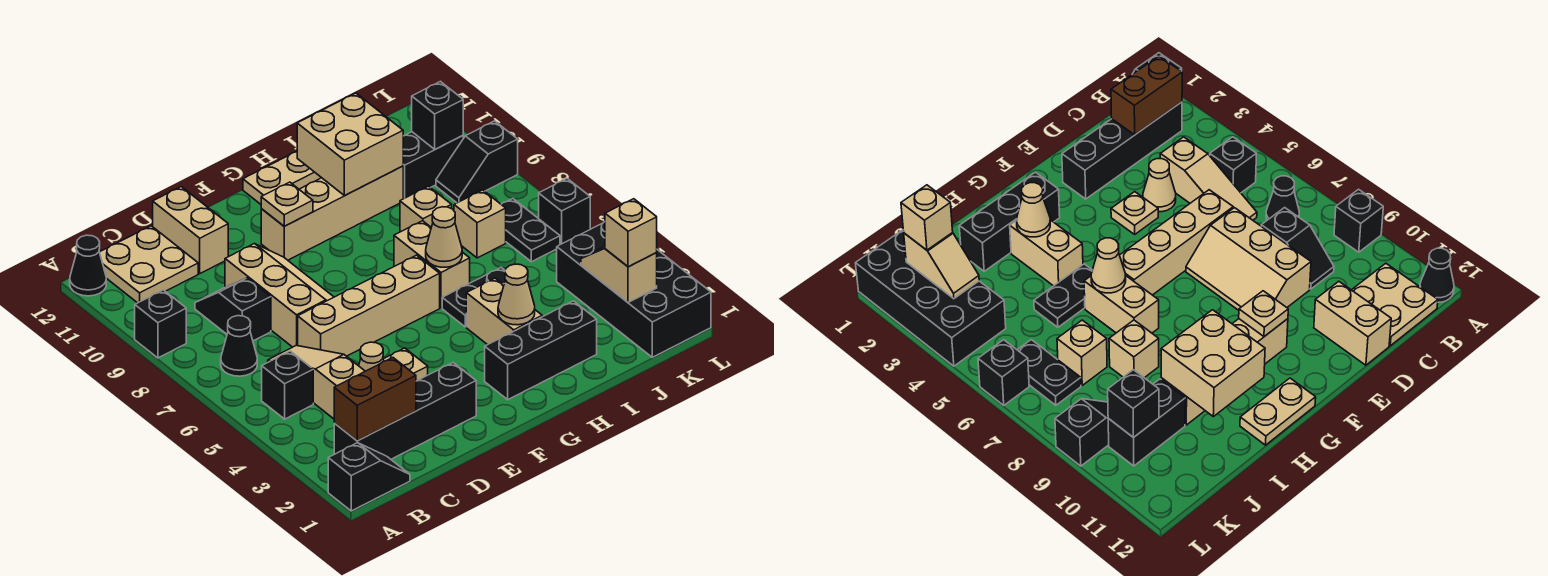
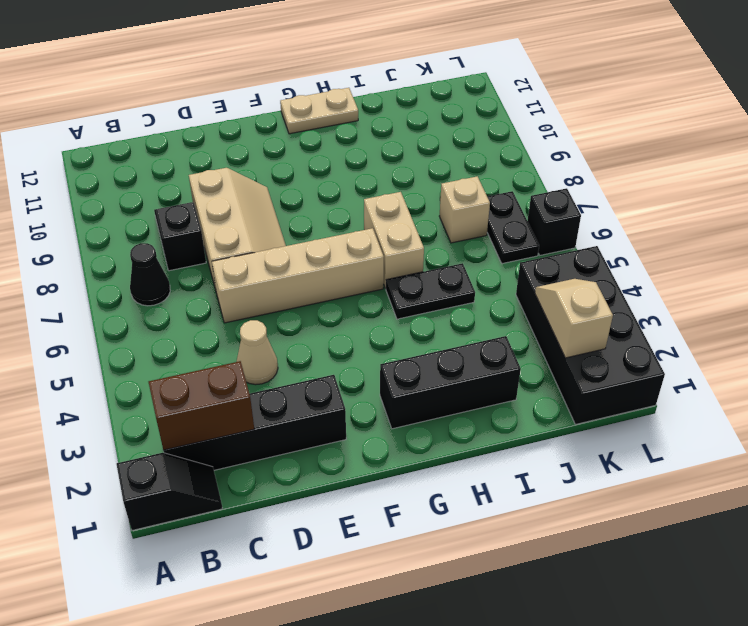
none -> black brick A9 level 1
none -> black cone A12 level 1
none -> black brick B5 level 1
none -> tan plate B11:C12 level 1

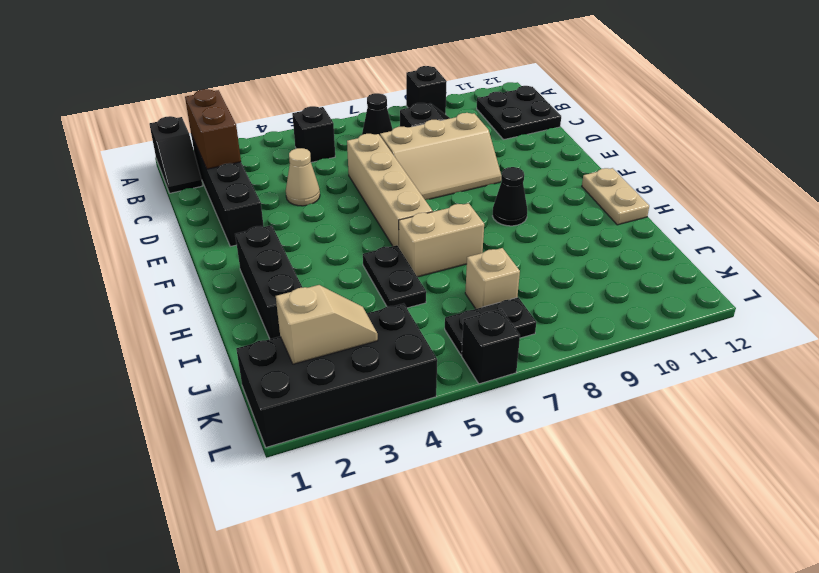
black plate B11:C12 level 1 -> tan plate B11:C12 level 1
black cone G9 level 1 -> black cone A12 level 1
none -> tan slope C4:C6 level 1 top 4
none -> tan brick D11:D12 level 1
none -> tan plate E4 level 1
none -> tan brick F10:I10 level 1

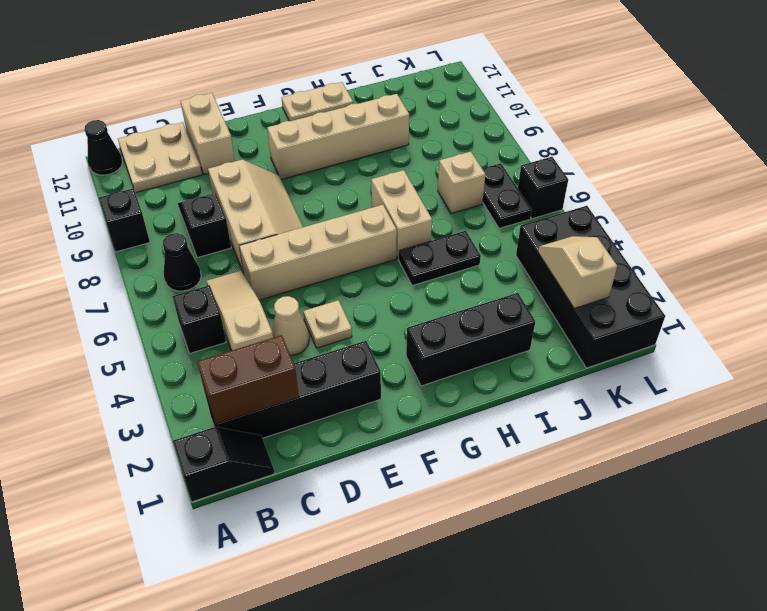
none -> tan brick H3:H4 level 1
none -> tan brick I8 level 1
none -> black brick J10:K10 level 1
none -> black slope K9:L9 level 1 top L

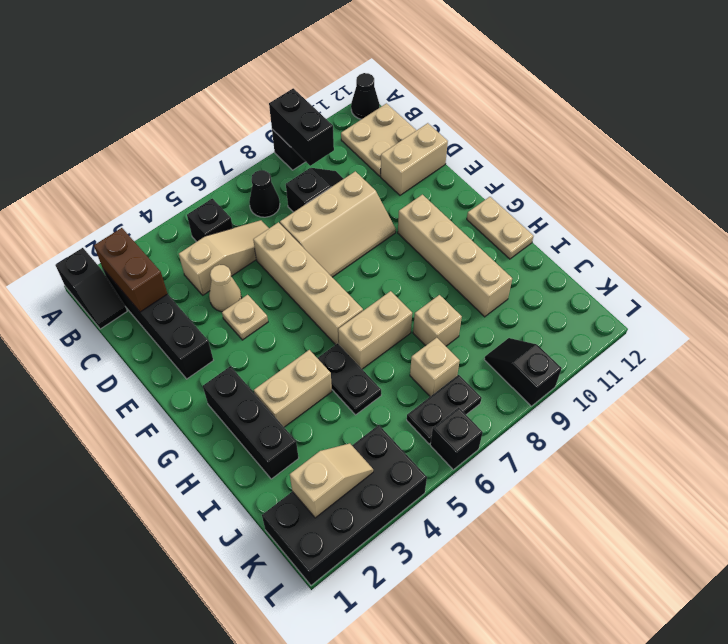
black brick A9:B9 level 2 -> black brick J10:K10 level 1
none -> tan plate F10 level 2
none -> tan cone H3 level 2
none -> tan cone H6 level 2
none -> tan brick H10:I11 level 2

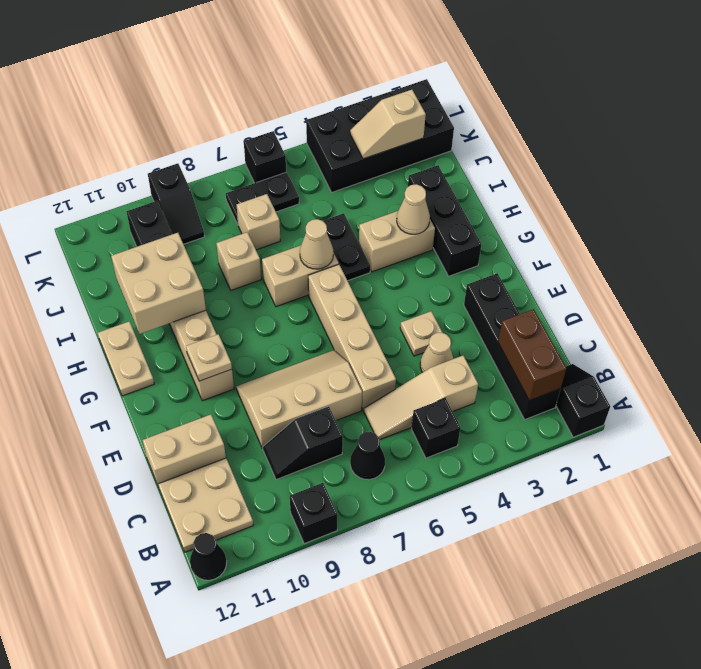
none -> black brick K10 level 2
none -> tan brick K2 level 3

